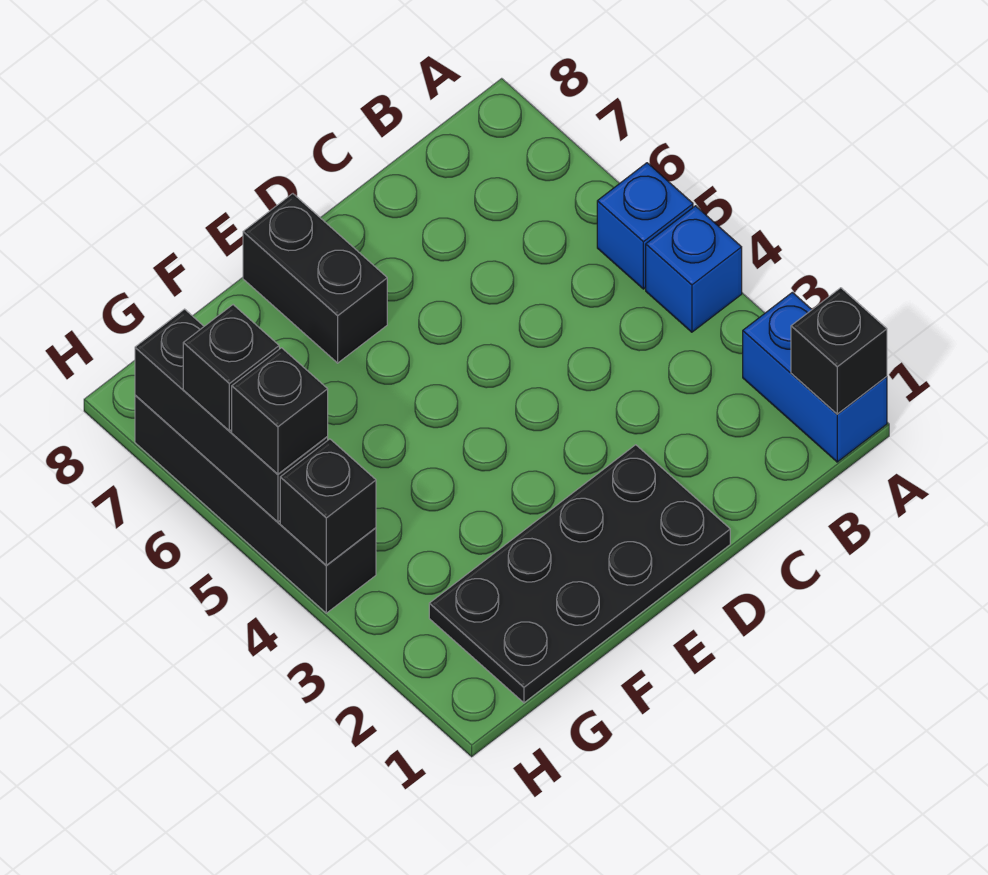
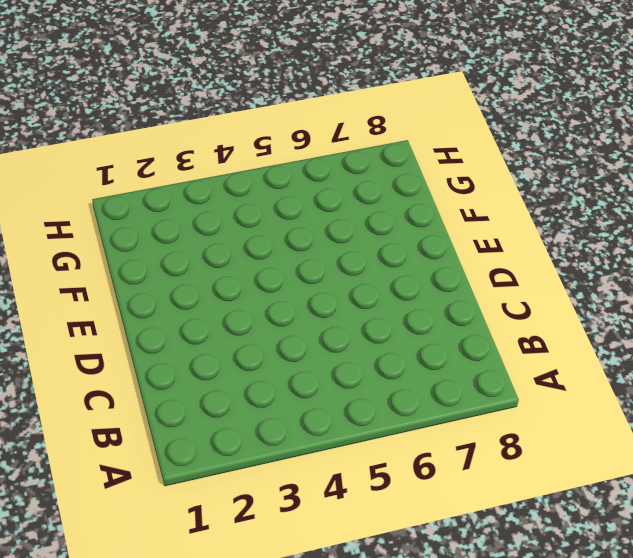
none -> blue brick A1:A2 level 1
none -> blue brick A4 level 1

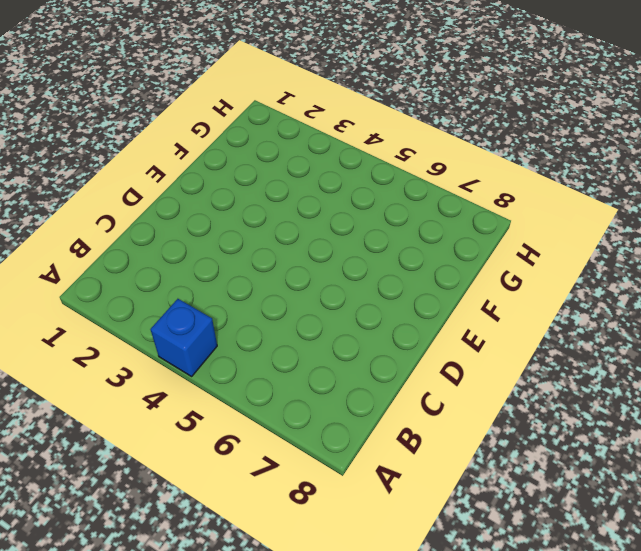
none -> blue brick A1:A2 level 1
none -> blue brick A5 level 1

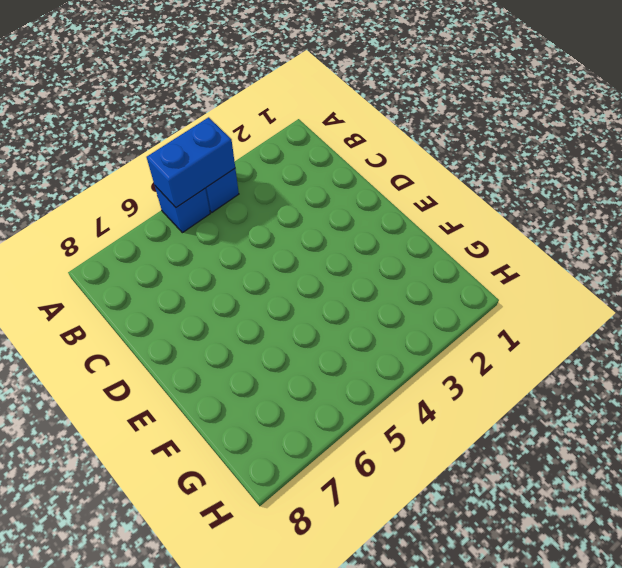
blue brick A4:A5 level 2 -> blue brick A1:A2 level 1
none -> black plate D1:G2 level 1
none -> black brick E7:E8 level 1

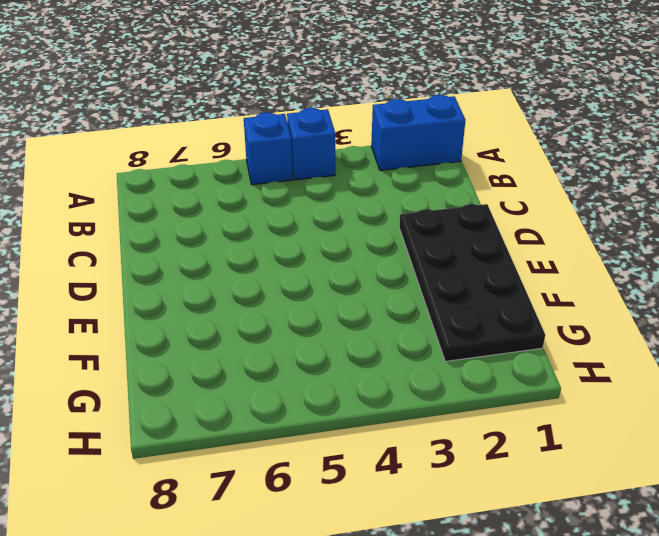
none -> black brick E7:E8 level 1
none -> black brick H4:H7 level 1

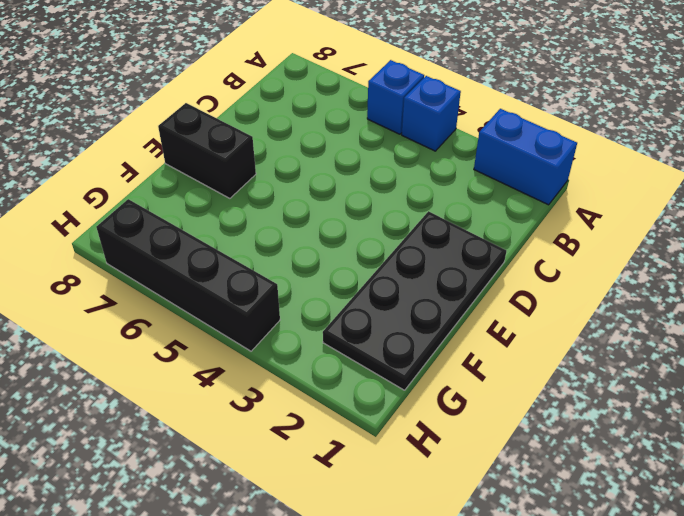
none -> black brick A1 level 2
none -> black brick H4 level 2

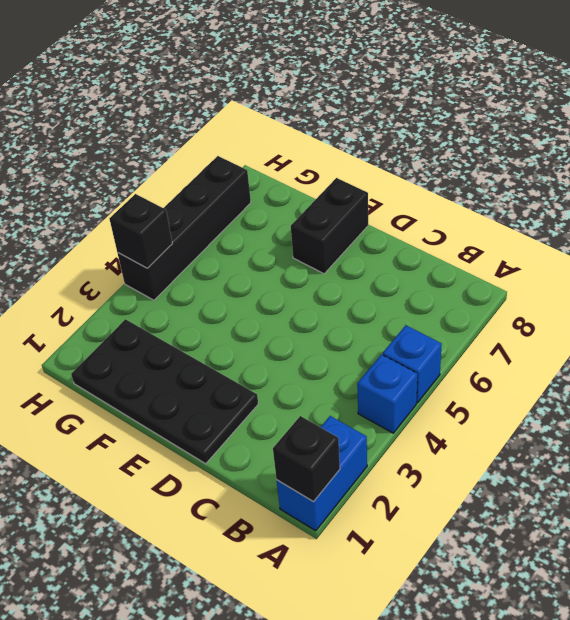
none -> black brick H5:H7 level 2
none -> black brick H5 level 3

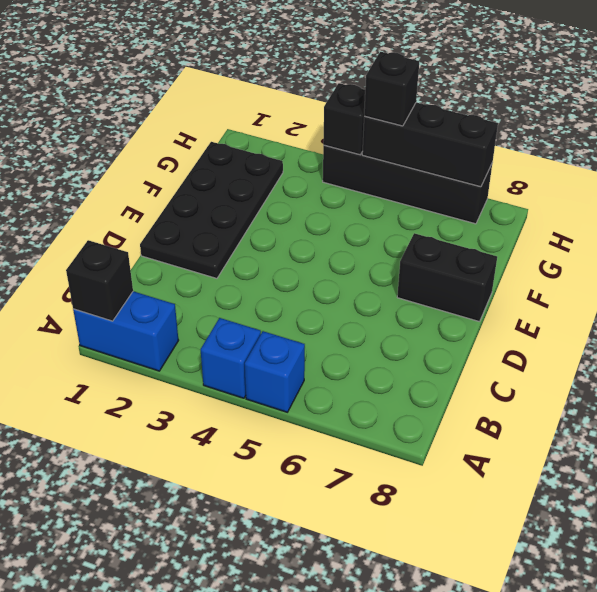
none -> black brick H6 level 3

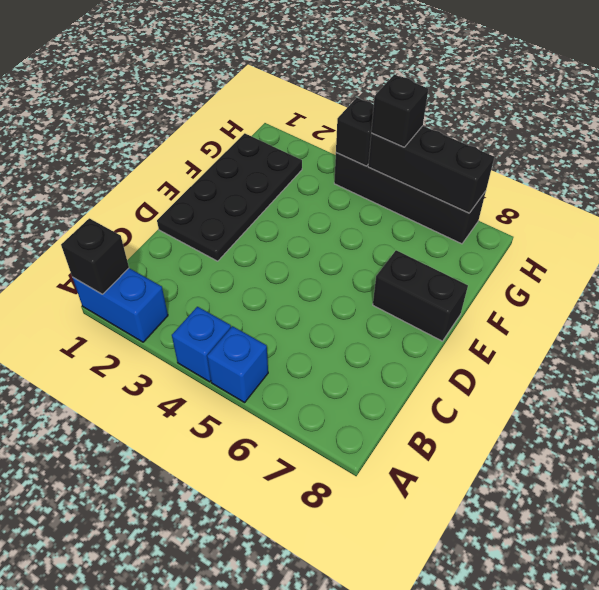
none -> black brick H6 level 3

